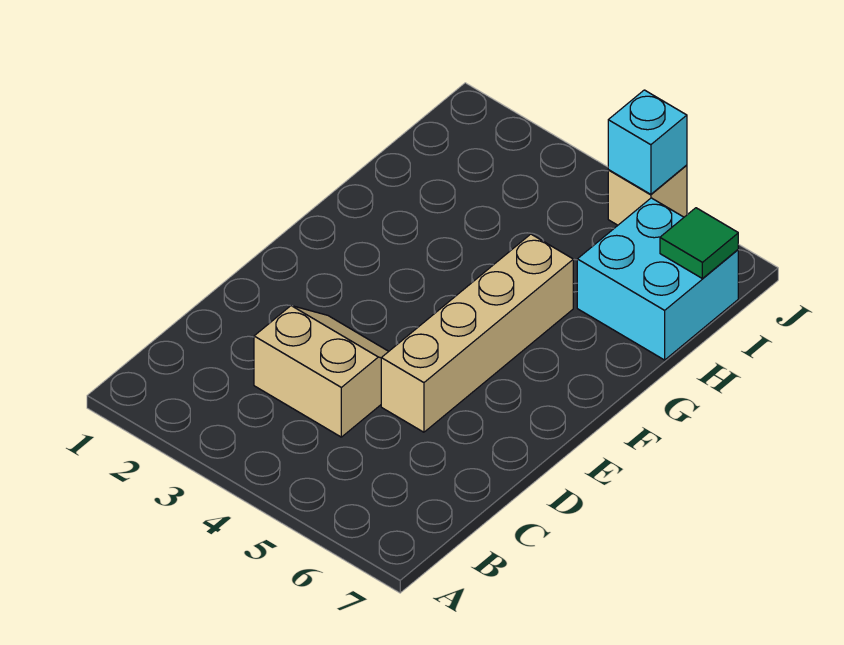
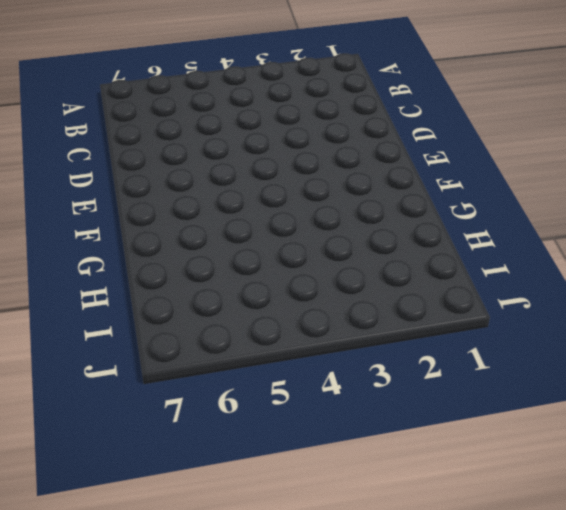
none -> tan slope C3:D4 level 1 top C
none -> tan brick D5:G5 level 1

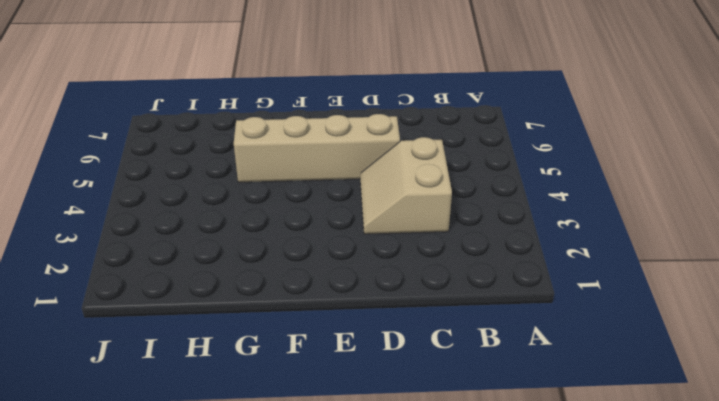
none -> cyan brick H6:I7 level 1
none -> tan brick J5 level 1

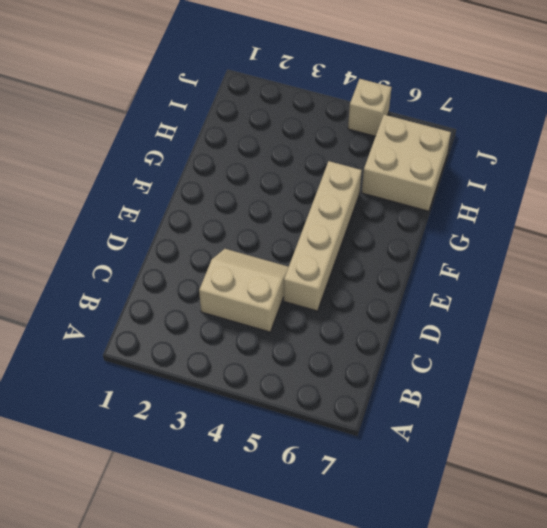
tan brick H6:I7 level 1 -> cyan brick H6:I7 level 1
none -> green tile I7 level 2
none -> cyan brick J5 level 2

